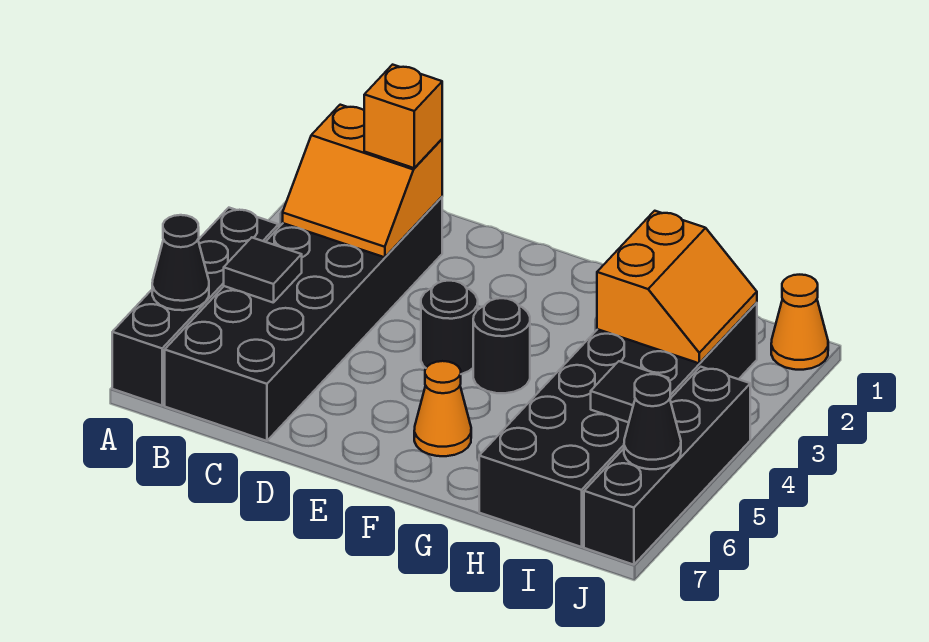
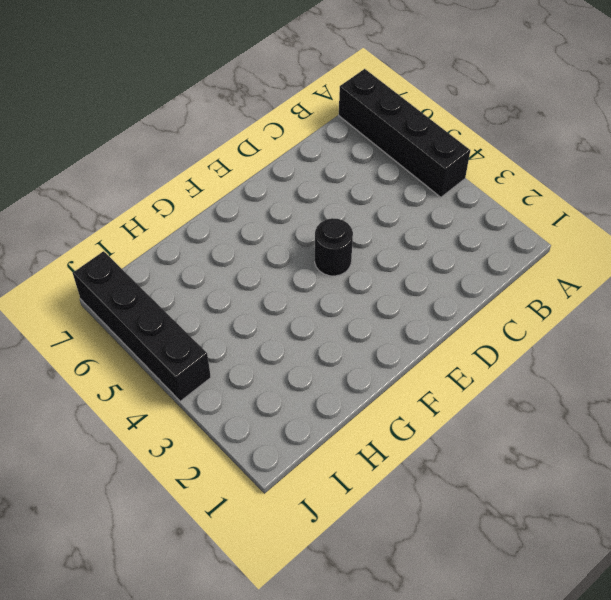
none -> black brick B2:C7 level 1
none -> black round brick F4 level 1
none -> orange cone F6 level 1

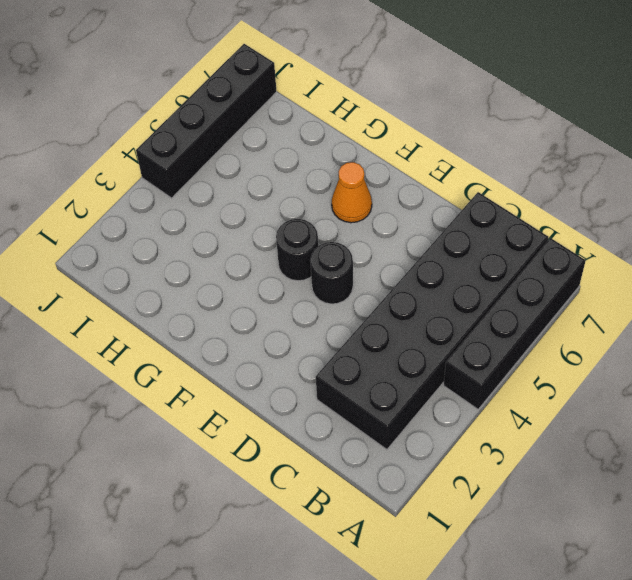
none -> black brick H2:I7 level 1
none -> orange cone J1 level 1
none -> black cone A6 level 2

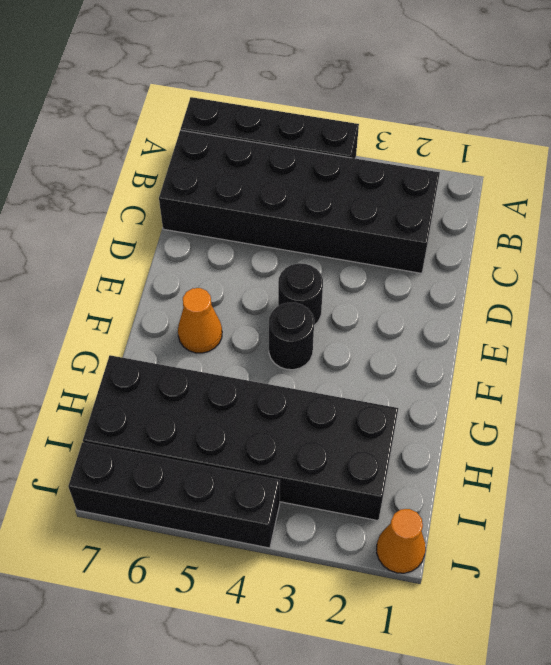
none -> black cone A6 level 2
none -> orange slope B2:C3 level 2 top 2
none -> black tile B5 level 2

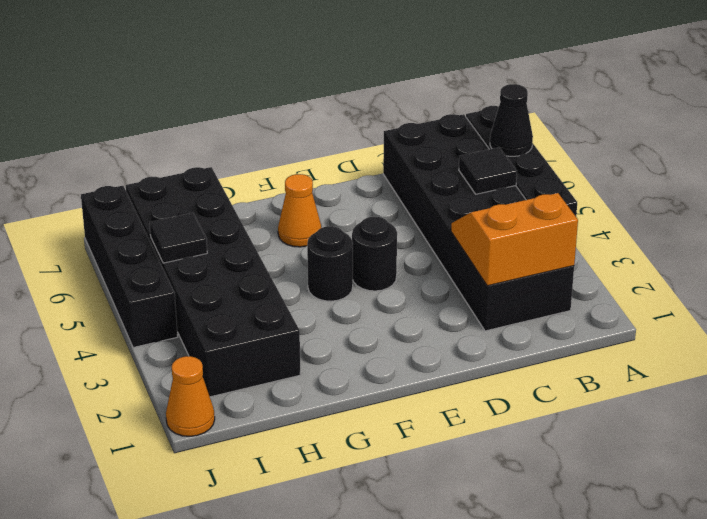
none -> orange slope H2:I3 level 2 top H
none -> black cone J6 level 2
none -> orange brick C2 level 3

